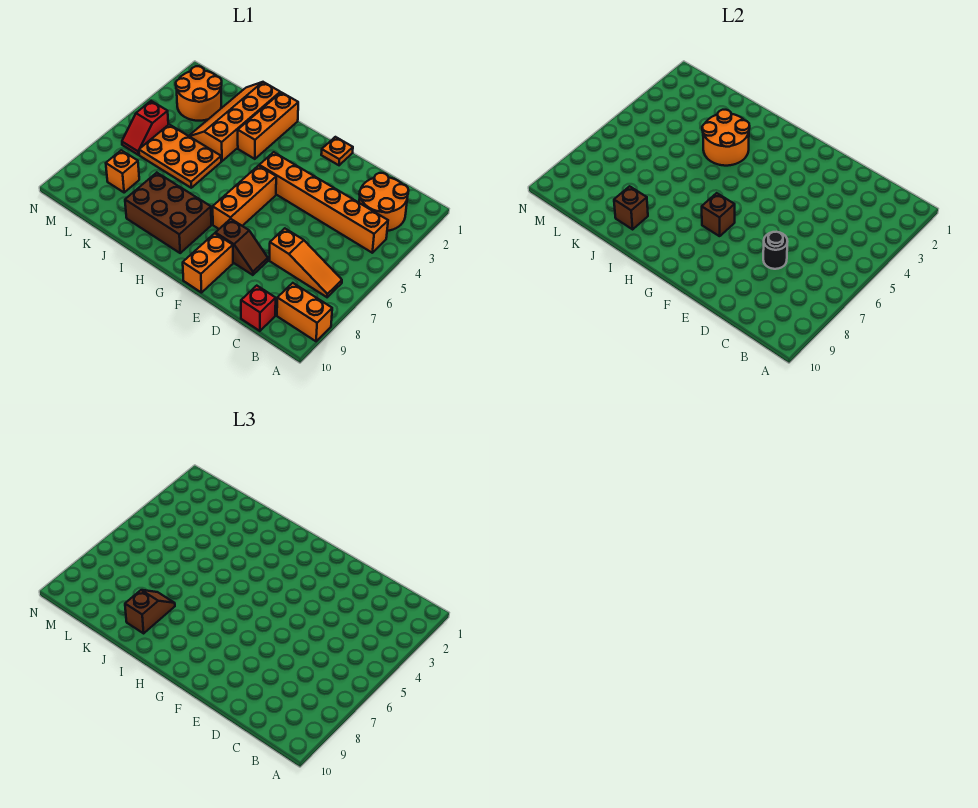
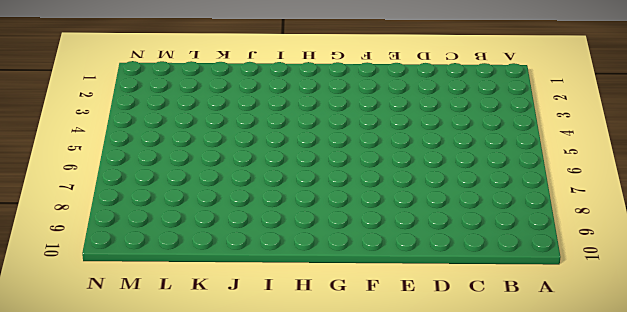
none -> orange brick A9:B9 level 1
none -> orange round brick B2:C3 level 1
none -> orange brick B4:G4 level 1

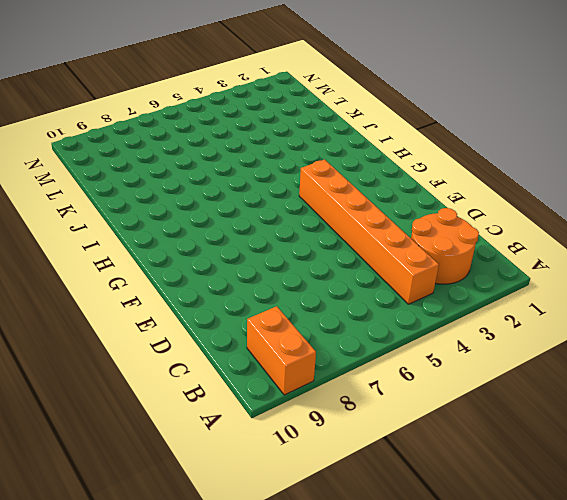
none -> orange slope B7:D7 level 1 top D
none -> red brick C10 level 1
none -> brown slope E8:F8 level 1 top F

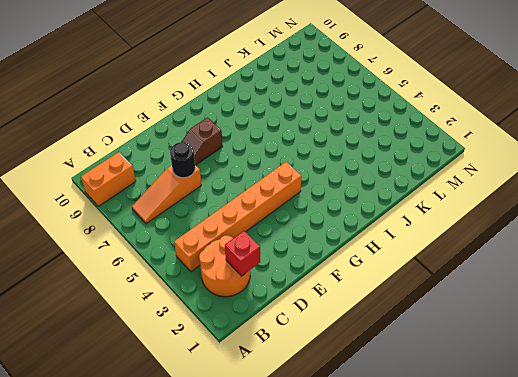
red brick C2 level 2 -> red brick C10 level 1
none -> orange plate F1 level 1
none -> orange brick F9:F10 level 1
none -> orange brick G5:G7 level 1

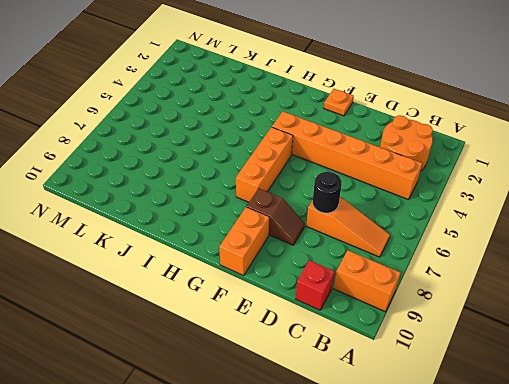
none -> brown brick H8:J9 level 1
none -> orange brick I1:I3 level 1
none -> orange slope J1:K4 level 1 top J

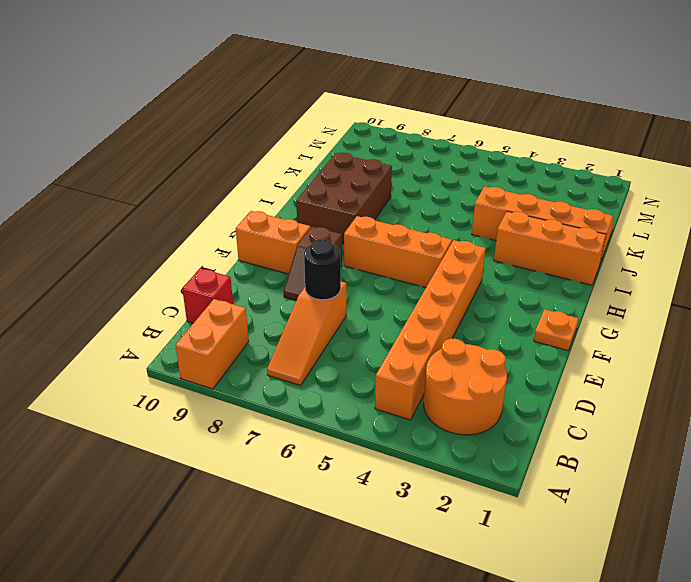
none -> orange plate J5:L6 level 1
none -> orange round brick L2:M3 level 1
none -> orange brick L8 level 1

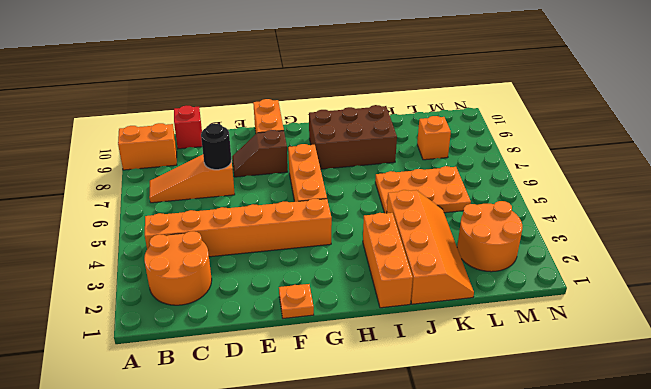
none -> red slope M5:M6 level 1 top 5
none -> brown brick G7 level 2
none -> orange round brick I3:J4 level 2

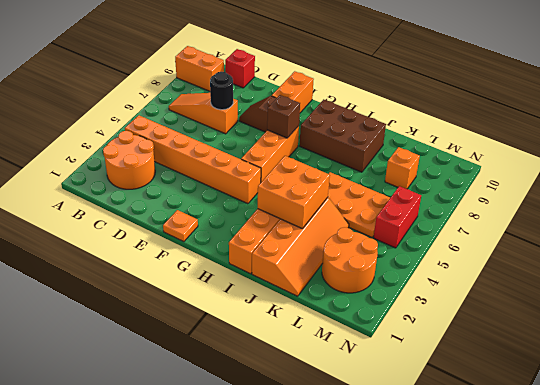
orange brick I3:J4 level 2 -> orange round brick I3:J4 level 2
red brick M5:M6 level 1 -> red slope M5:M6 level 1 top 5
none -> brown brick J9 level 2
none -> brown slope J8:J9 level 3 top 9

